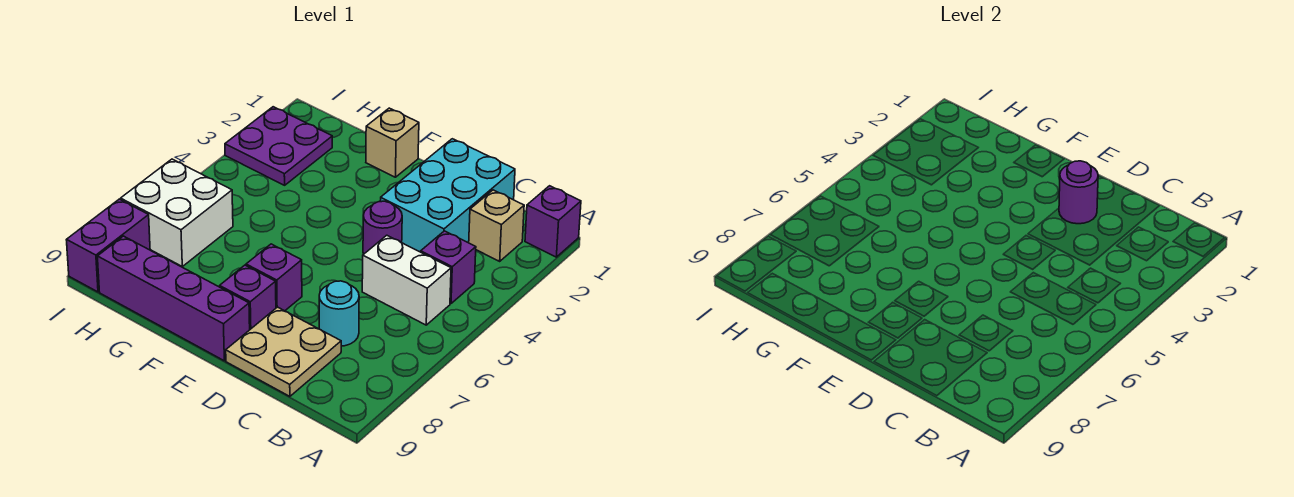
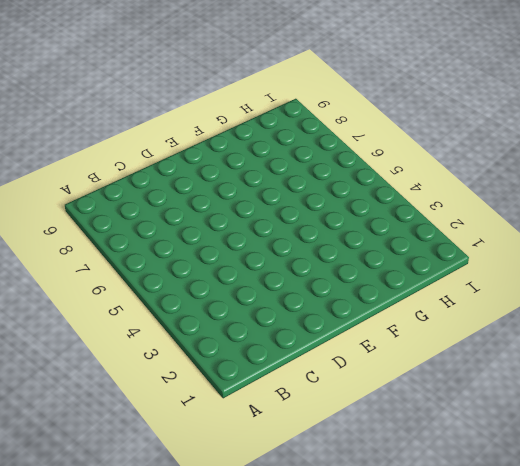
none -> purple brick A1 level 1
none -> tan brick B2 level 1
none -> purple brick B4 level 1

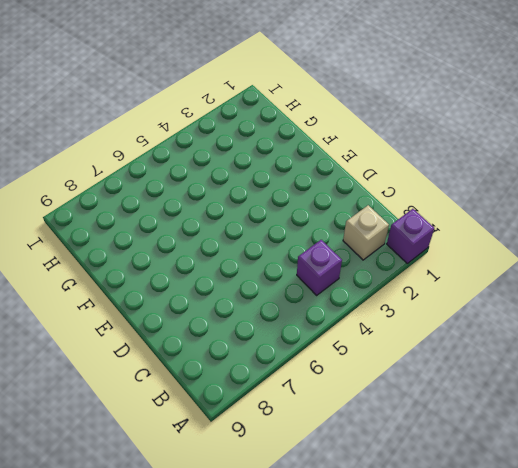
none -> white brick B5:C5 level 1
none -> cyan brick C1:D3 level 1
none -> cyan round brick C7 level 1

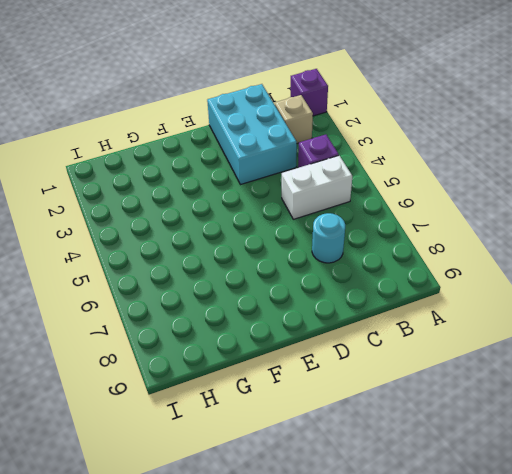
none -> tan plate C8:D9 level 1
none -> purple round brick D4 level 1
none -> purple brick E7 level 1

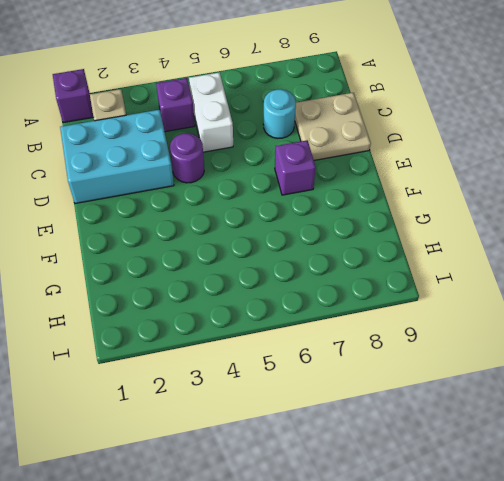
none -> purple brick E8 level 1
none -> purple brick E9:H9 level 1
none -> tan brick F1 level 1

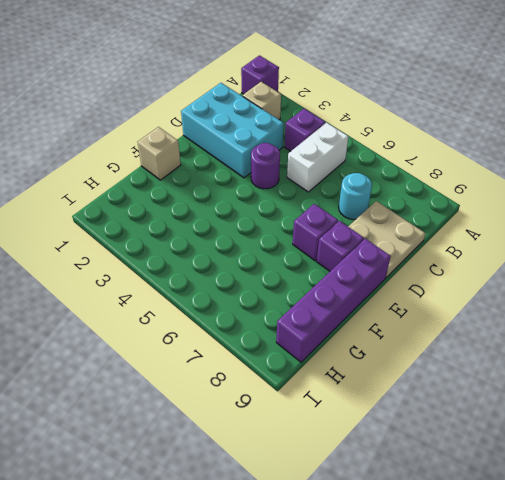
none -> purple plate H2:I3 level 1
none -> white brick H6:I7 level 1
none -> purple brick I8:I9 level 1

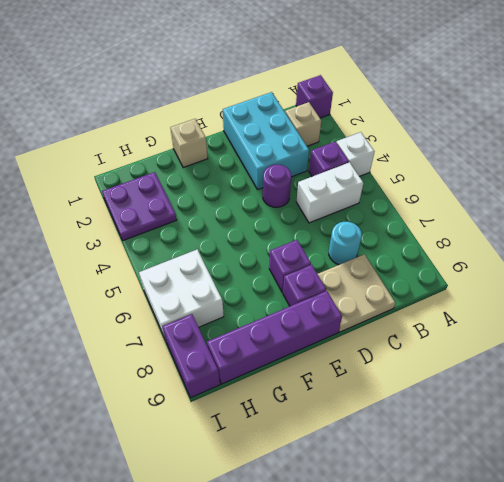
white brick A4 level 1 -> none
none -> purple round brick D2 level 2

